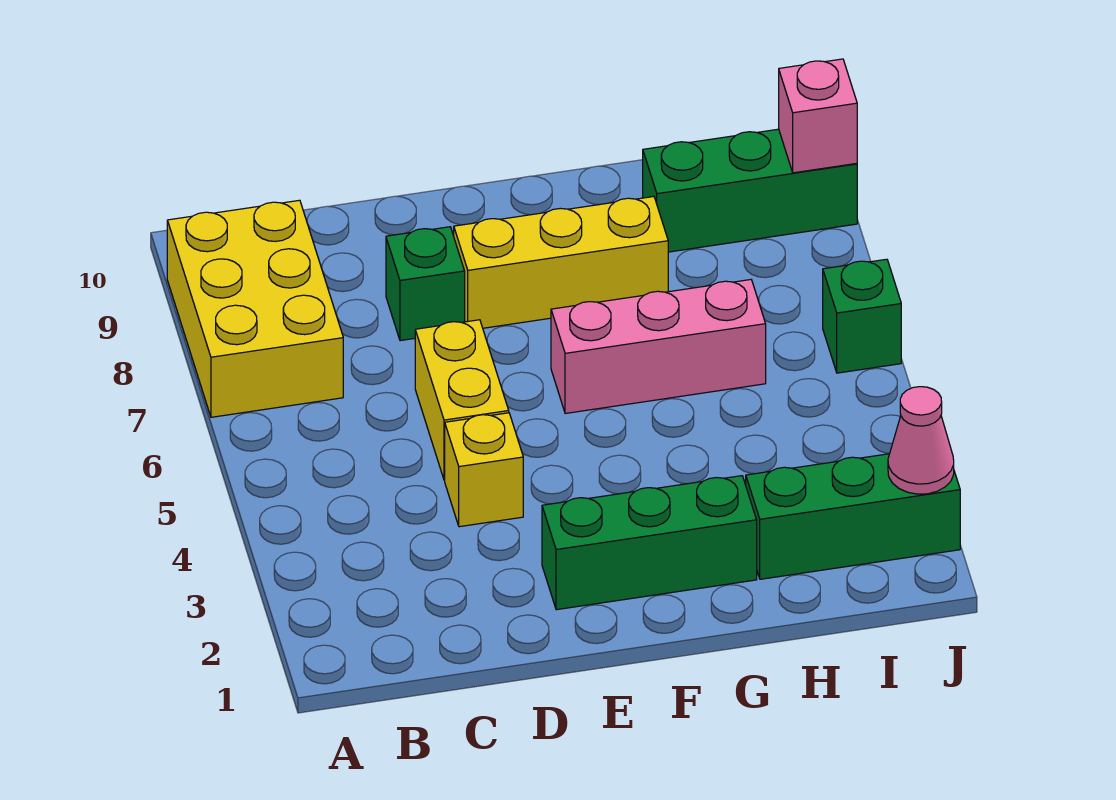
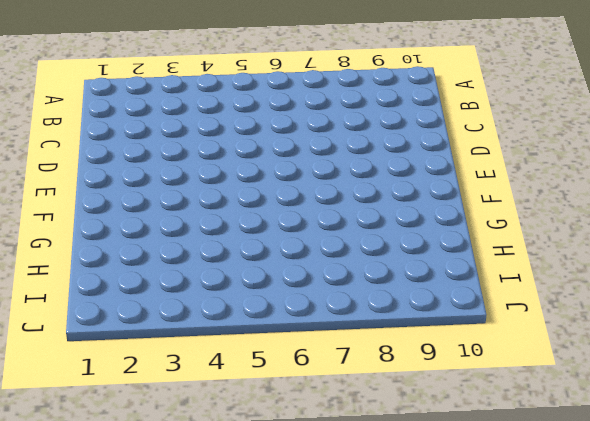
none -> yellow brick A7:B9 level 1
none -> yellow brick D4 level 1
none -> yellow brick D5:D6 level 1

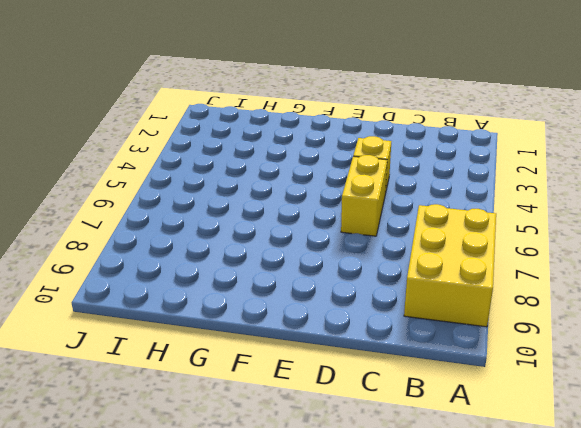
none -> green brick D8 level 1
none -> green brick E2:G2 level 1
none -> yellow brick E8:G8 level 1

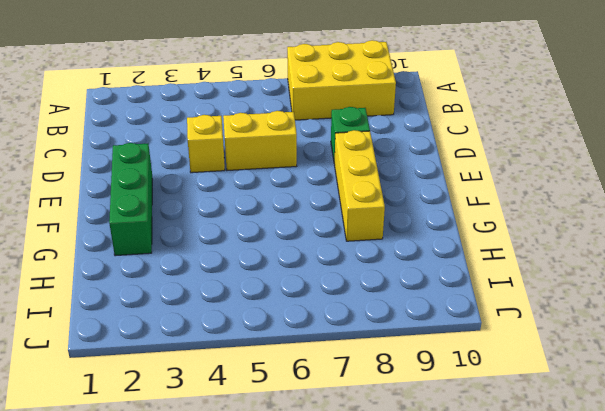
none -> pink brick F6:H6 level 1
none -> green brick H2:J2 level 1
none -> green brick H9:J9 level 1

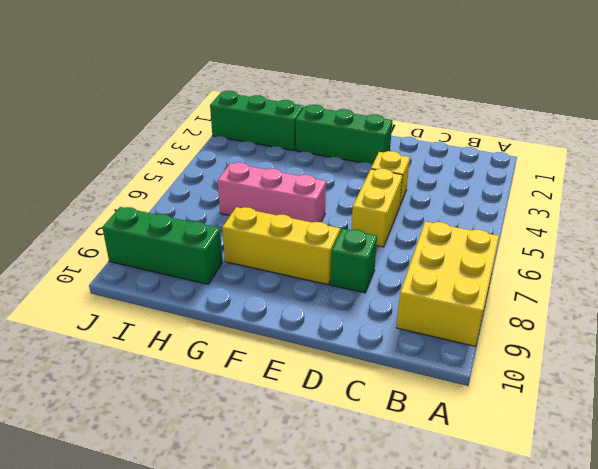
none -> green brick J6 level 1
none -> pink cone J2 level 2
none -> pink brick J9 level 2

